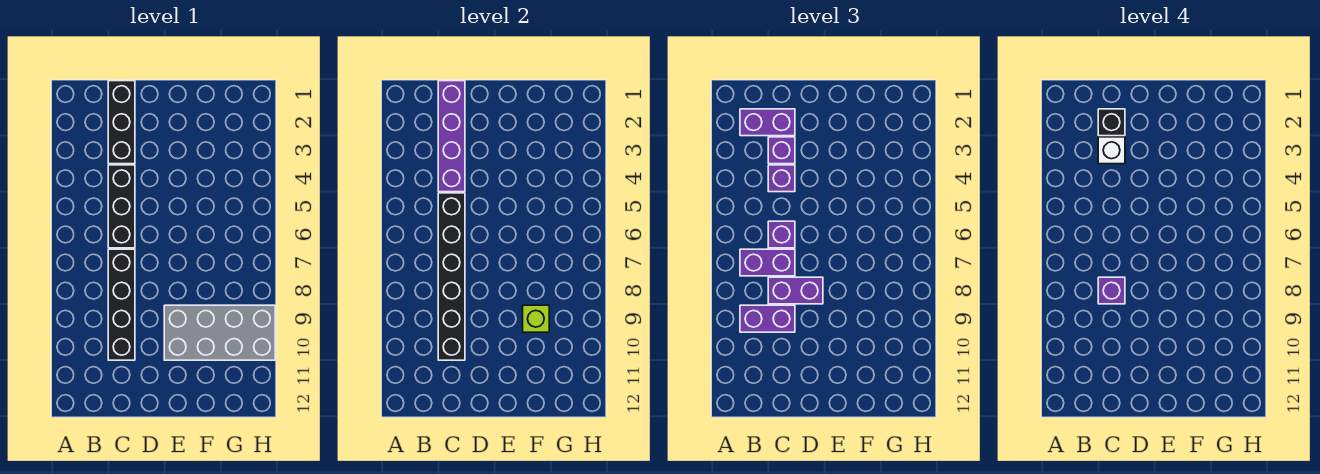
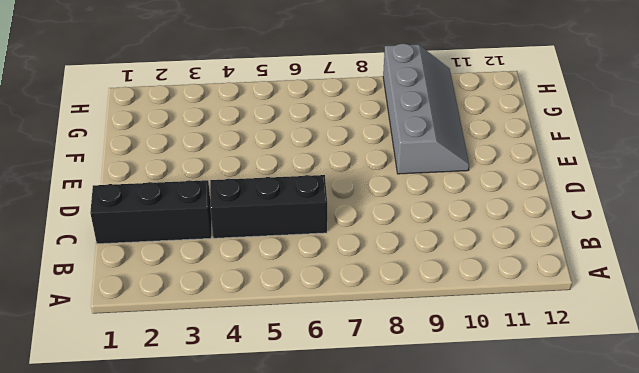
grey slope E9:H10 level 1 top 9 -> grey brick E9:H10 level 1
none -> black brick C7:C10 level 1
none -> purple brick C1:C4 level 2
none -> black brick C5:C10 level 2

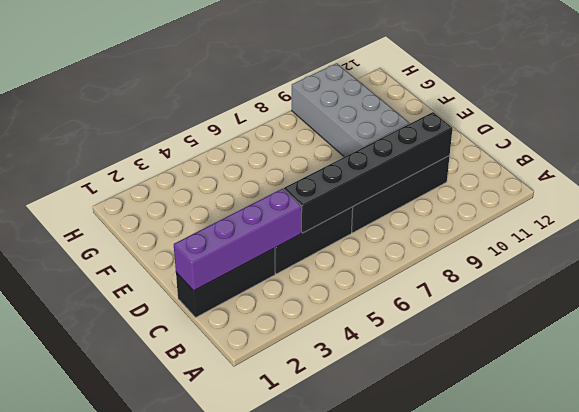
none -> lime brick F9 level 2
none -> purple brick B2:C2 level 3
none -> purple brick B7:C7 level 3

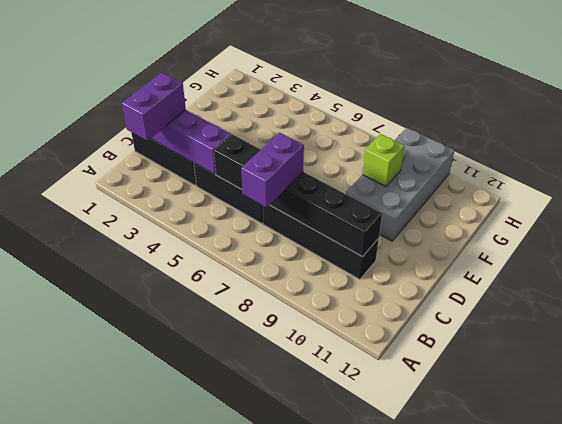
none -> purple brick B9:C9 level 3
none -> purple brick C3 level 3
none -> purple brick C4 level 3

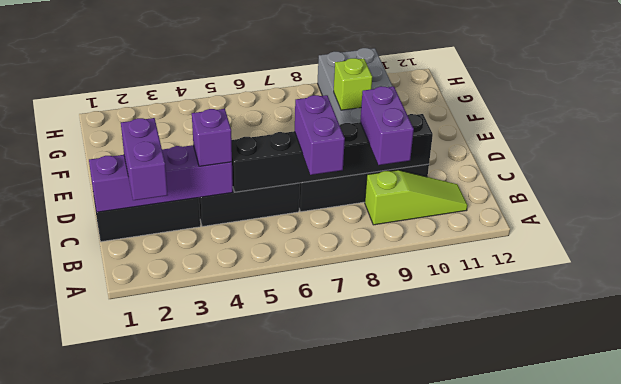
lime slope B9:B11 level 1 top 9 -> none
none -> purple brick C3 level 3
none -> purple brick C6 level 3
none -> purple brick C8:D8 level 3

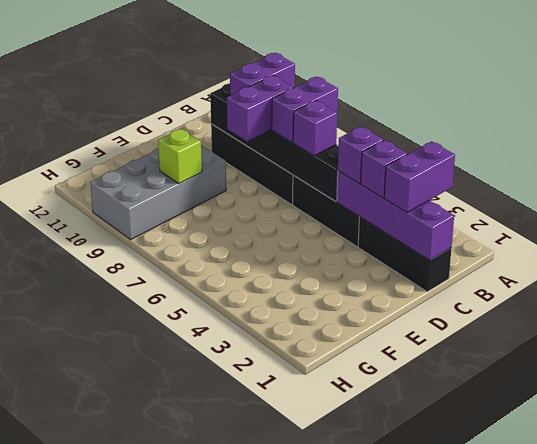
none -> black brick C2 level 4
none -> white brick C3 level 4
none -> purple brick C8 level 4

